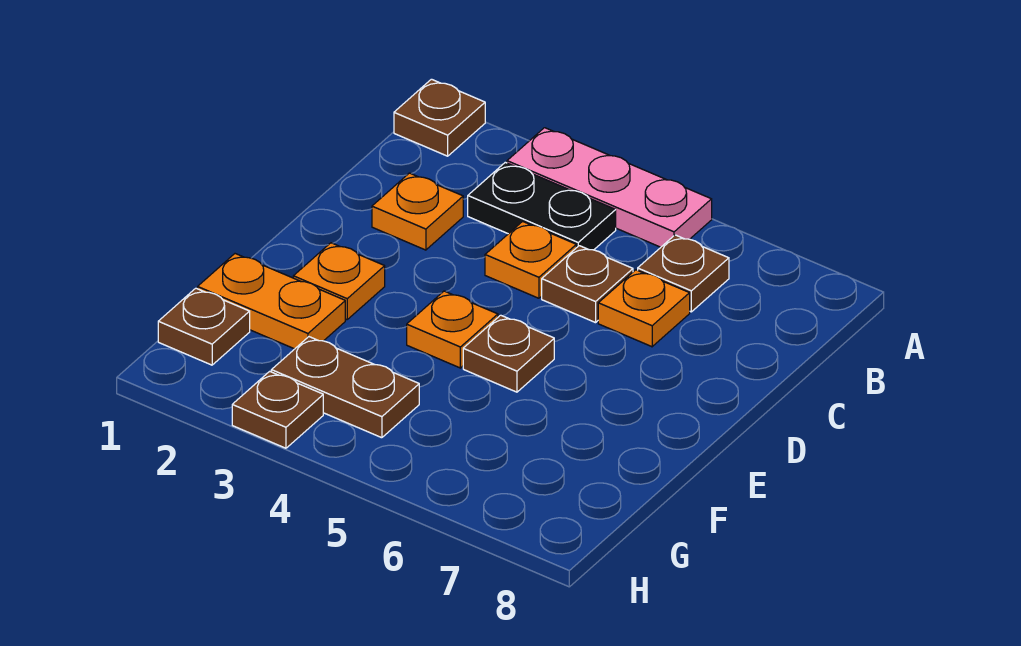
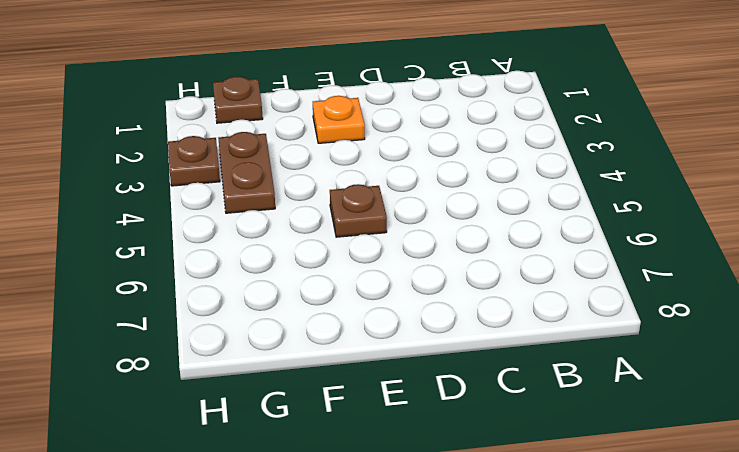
none -> brown plate A1 level 1
none -> pink plate A3:A5 level 1
none -> black plate B3:B4 level 1

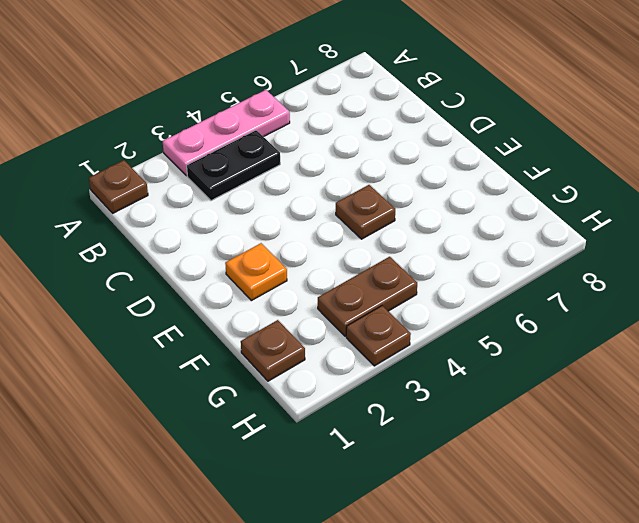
none -> brown plate B6 level 1
none -> orange plate C2 level 1
none -> orange plate C4 level 1

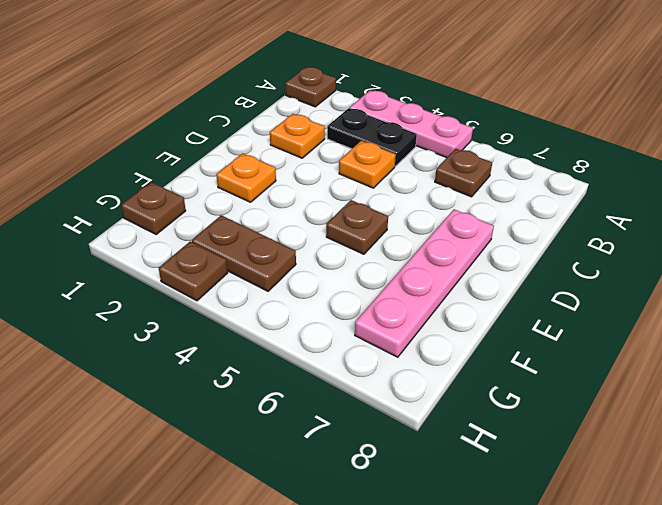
pink plate D7:G7 level 1 -> none
none -> brown plate C5 level 1
none -> orange plate C6 level 1
none -> orange plate E4 level 1

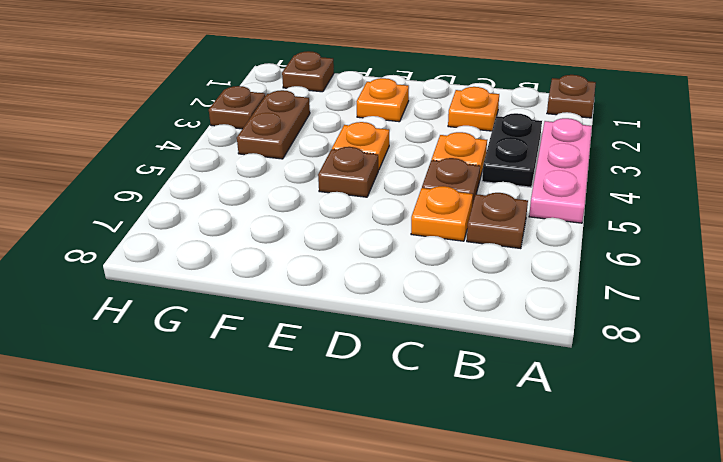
none -> orange plate F1:F2 level 1

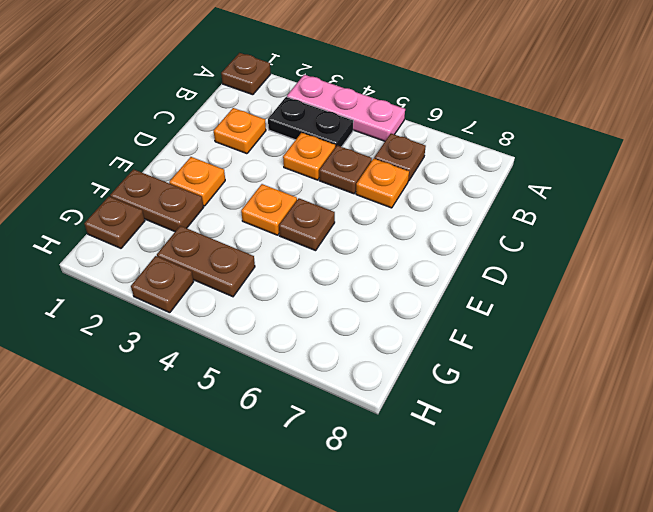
brown plate F1:F2 level 1 -> orange plate F1:F2 level 1

